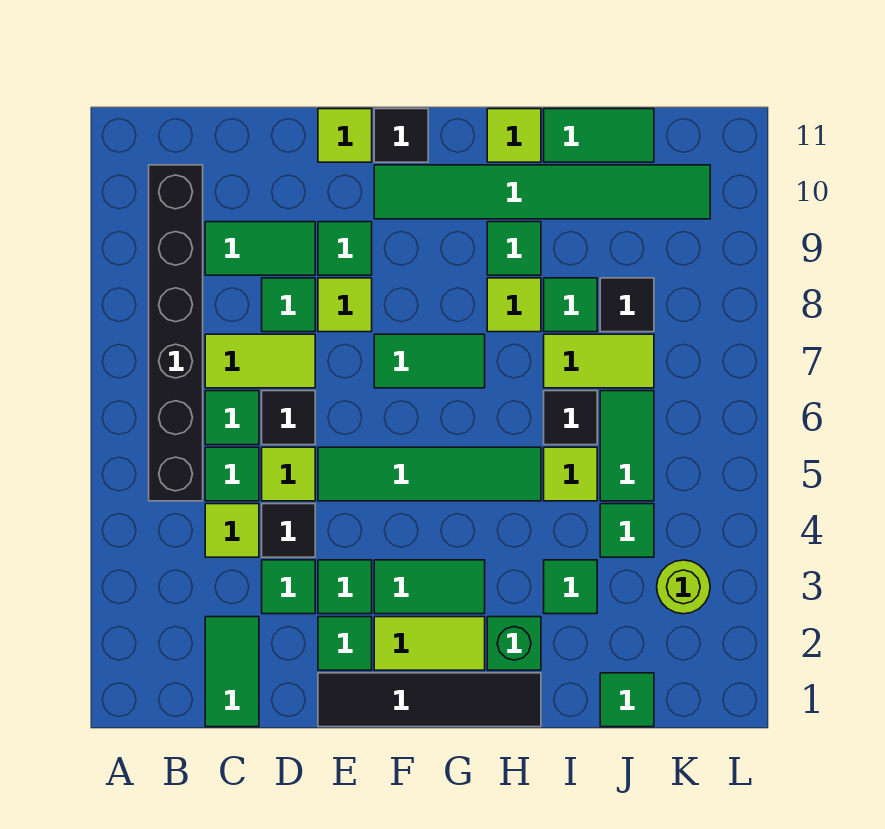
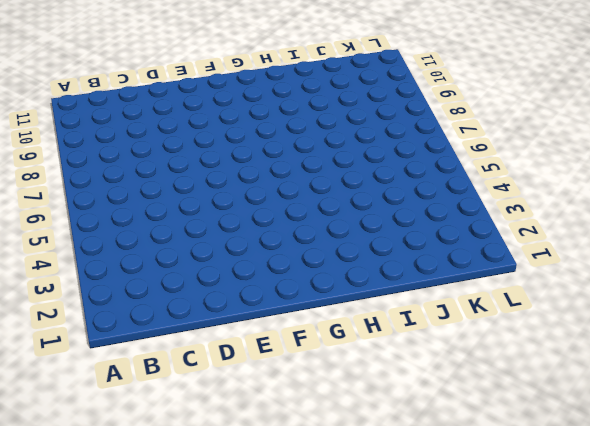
none -> black brick B5:B10 level 1
none -> green tile C1:C2 level 1
none -> lime tile C4 level 1
none -> green tile C5 level 1

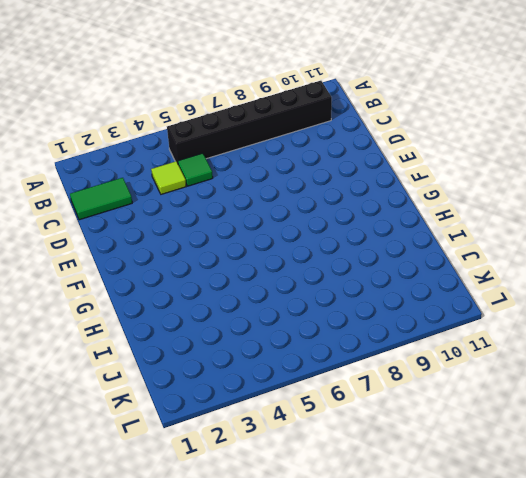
none -> green tile C6 level 1
none -> lime tile C7:D7 level 1
none -> green tile C9:D9 level 1
none -> green tile D3 level 1

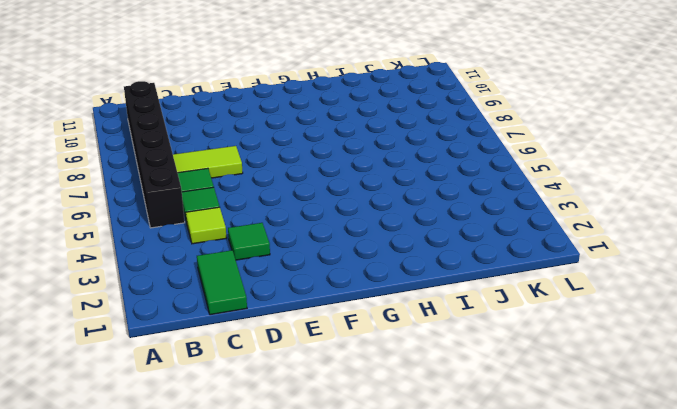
none -> green tile C9:D9 level 1
none -> black tile D4 level 1
none -> lime tile D5 level 1
none -> black tile D6 level 1

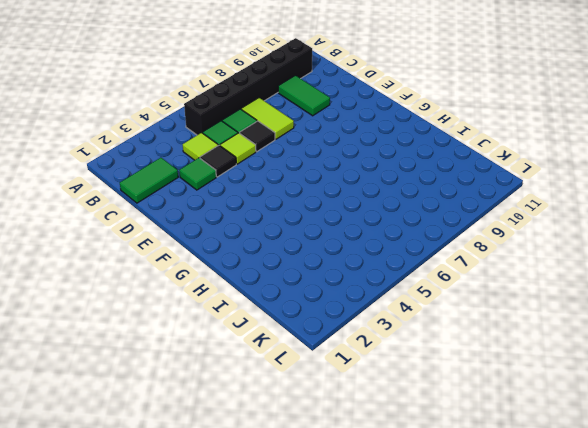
none -> green tile D8 level 1
none -> black tile E1:H1 level 1
none -> green tile E2 level 1
none -> green tile E3 level 1

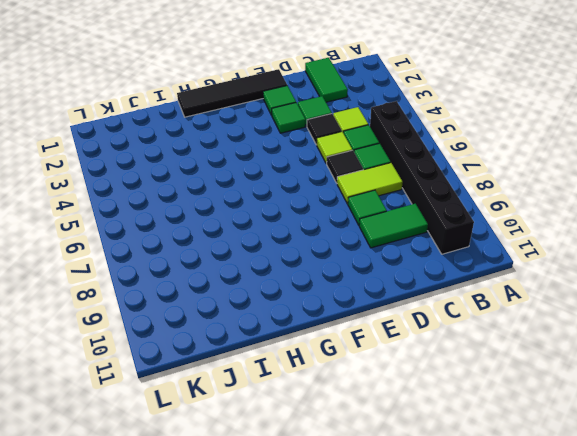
none -> green tile E5:H5 level 1
none -> lime tile E8 level 1
none -> green tile E9 level 1
none -> lime tile E11 level 1

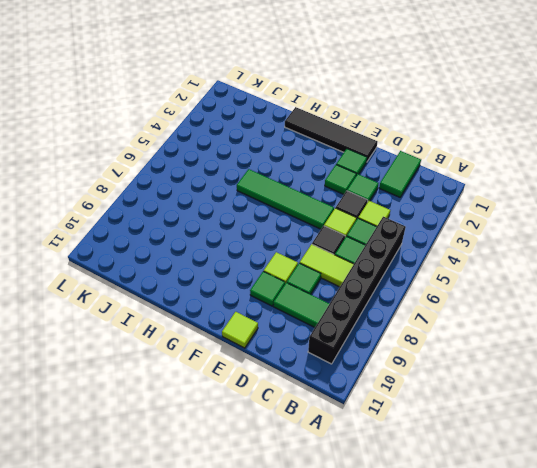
none -> lime tile F2:G2 level 1
none -> green tile F3:G3 level 1
none -> green tile F7:G7 level 1
none -> green tile F10:K10 level 1

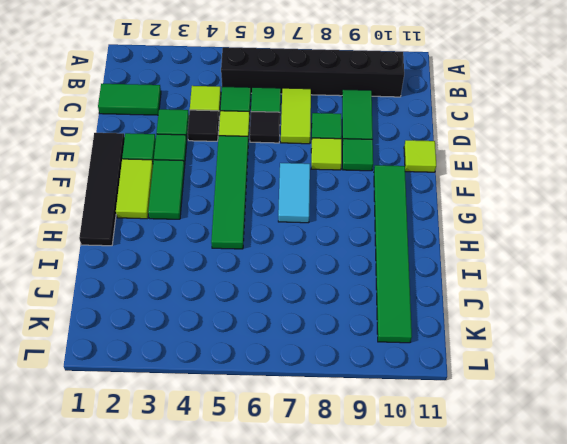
cyan tile F7:G7 level 1 -> green tile F7:G7 level 1
none -> black tile F11 level 1
none -> green brick H2 level 1
none -> lime tile H8 level 1
none -> green tile H9 level 1

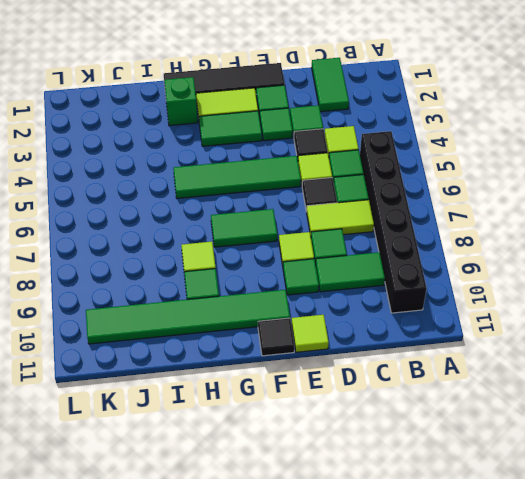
none -> lime tile H11 level 1
none -> green tile I3 level 1
none -> lime tile I5 level 1
none -> black tile I6 level 1

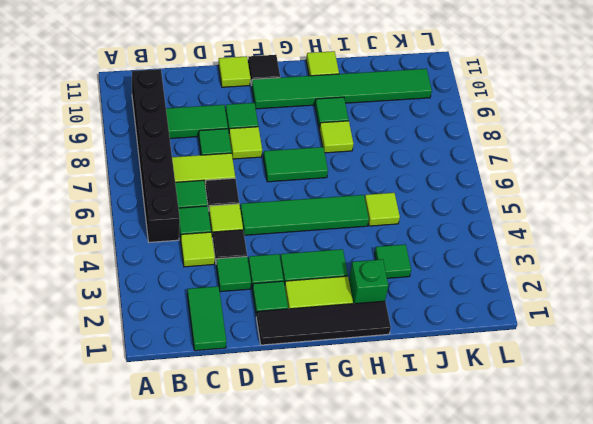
none -> black tile I6 level 1
none -> lime tile I7:J7 level 1
none -> green tile I8 level 1
none -> green tile I11:J11 level 1

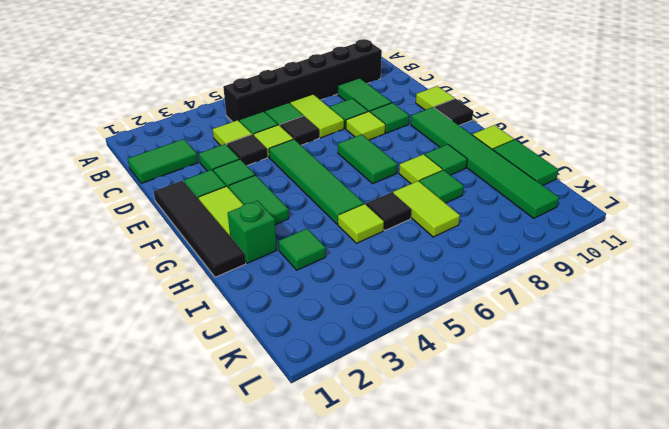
none -> green tile J1 level 1
none -> green tile J4 level 1
none -> green tile J5:J6 level 1
none -> black tile J8 level 1

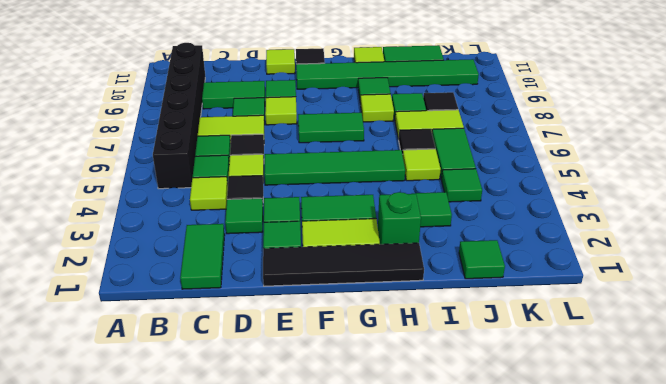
none -> lime round brick K3 level 1

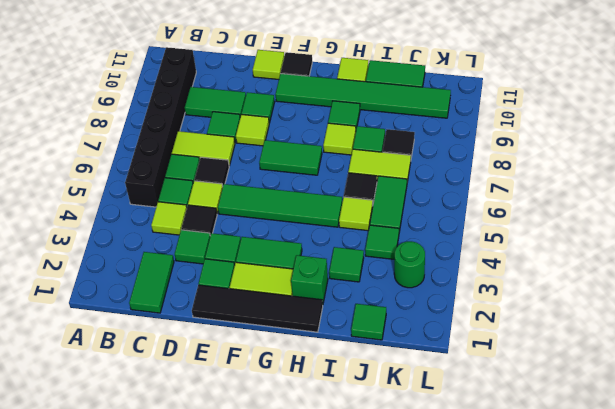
green round brick K3 level 1 -> lime round brick K3 level 1

